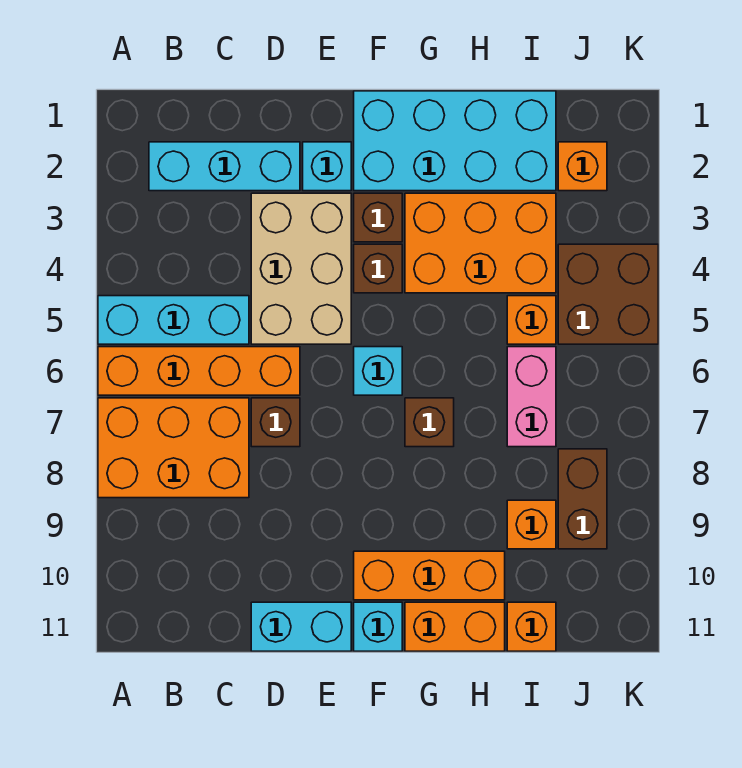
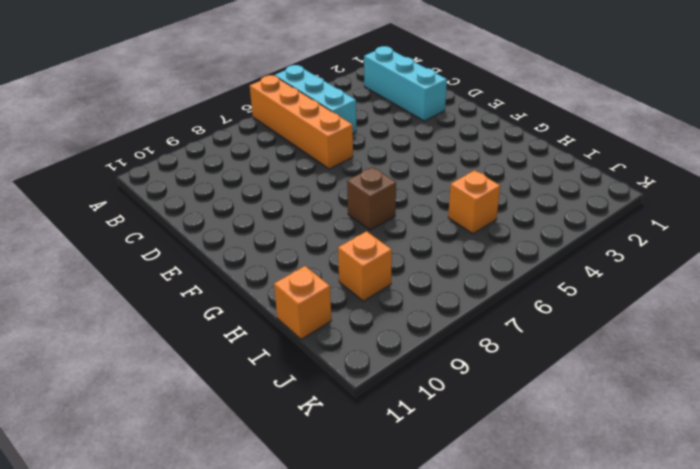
none -> orange brick A7:C8 level 1
none -> tan brick D3:E5 level 1
none -> brown brick D7 level 1

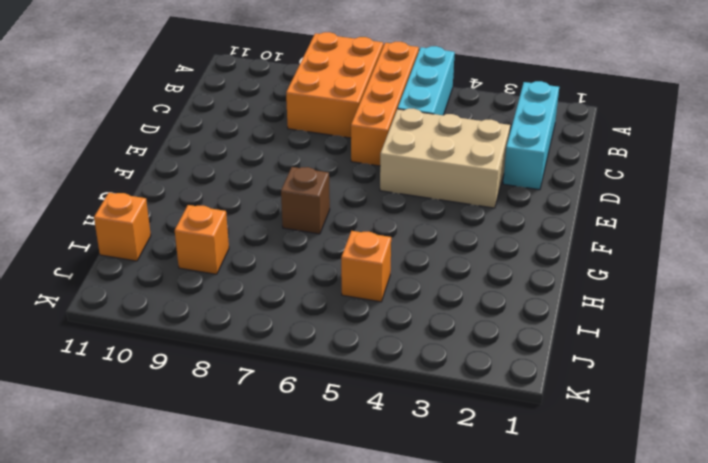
none -> brown brick D7 level 1
none -> cyan brick D11:E11 level 1
none -> cyan brick E2 level 1

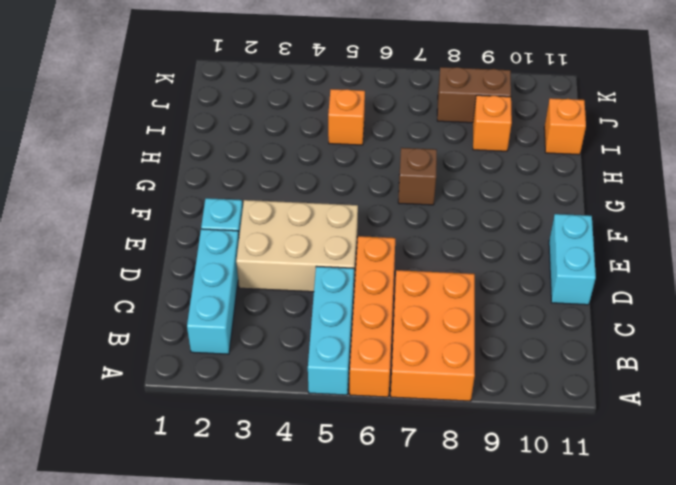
none -> brown brick D7 level 1
none -> cyan brick F1:I2 level 1
none -> brown brick F3 level 1

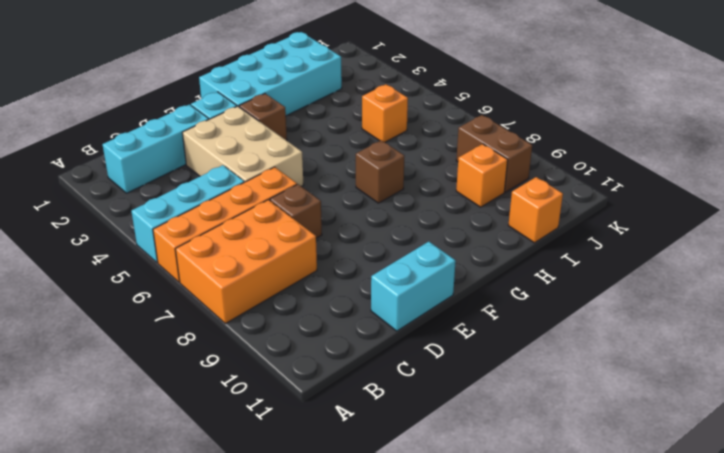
none -> brown brick F4 level 1
none -> cyan brick F6 level 1
none -> orange brick F10:H10 level 1

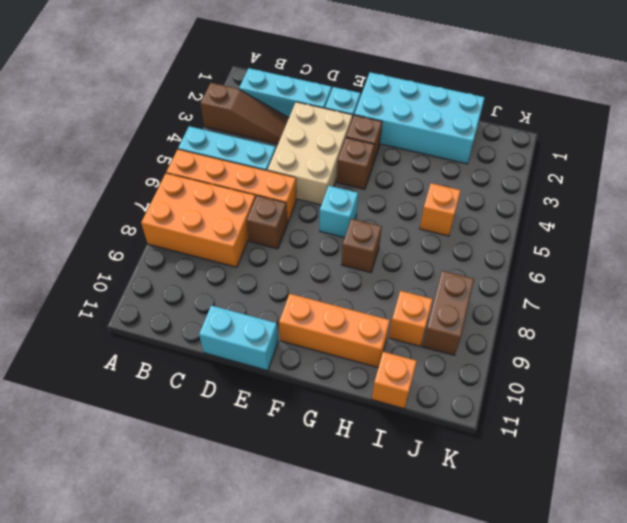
brown slope A3:C3 level 1 top A -> none
none -> cyan brick F11 level 1
none -> orange brick G3:I4 level 1
none -> orange brick G11:H11 level 1

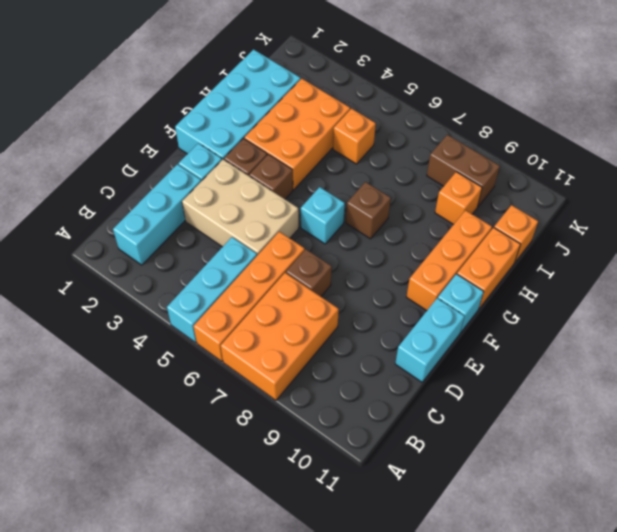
none -> pink brick I6:I7 level 1
none -> orange brick J2 level 1
none -> brown brick J4:K5 level 1

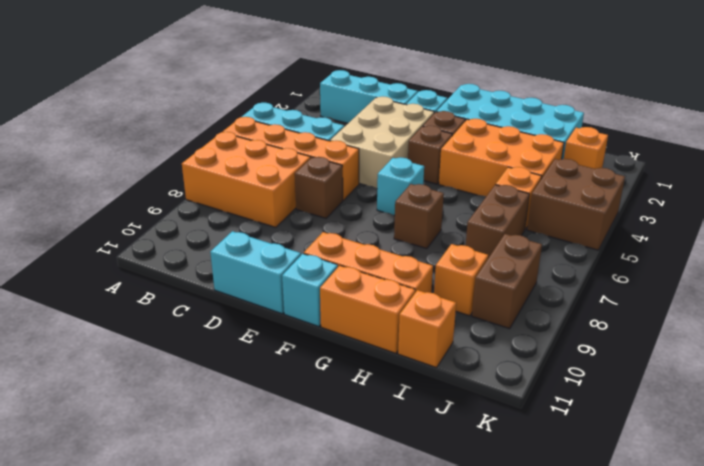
brown brick I6:I7 level 1 -> pink brick I6:I7 level 1

